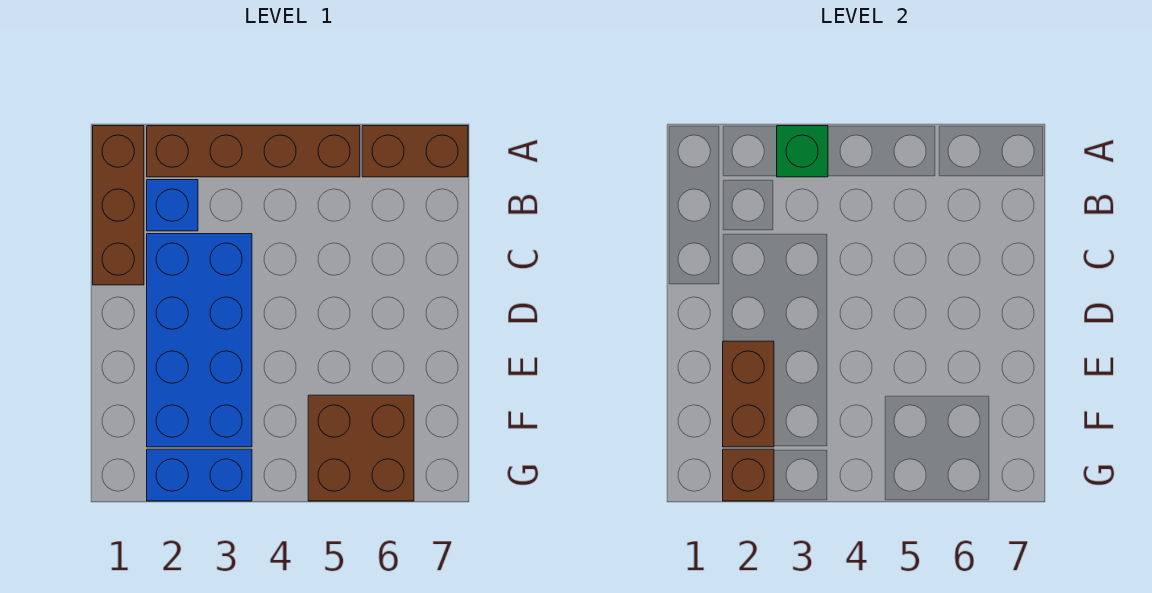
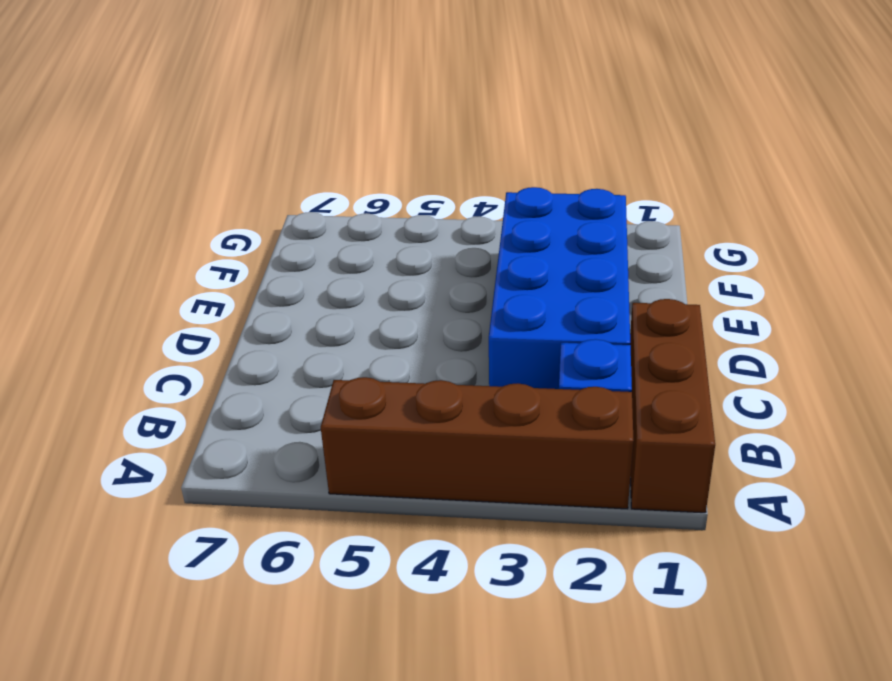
none -> brown brick A6:A7 level 1
none -> brown brick F5:G6 level 1

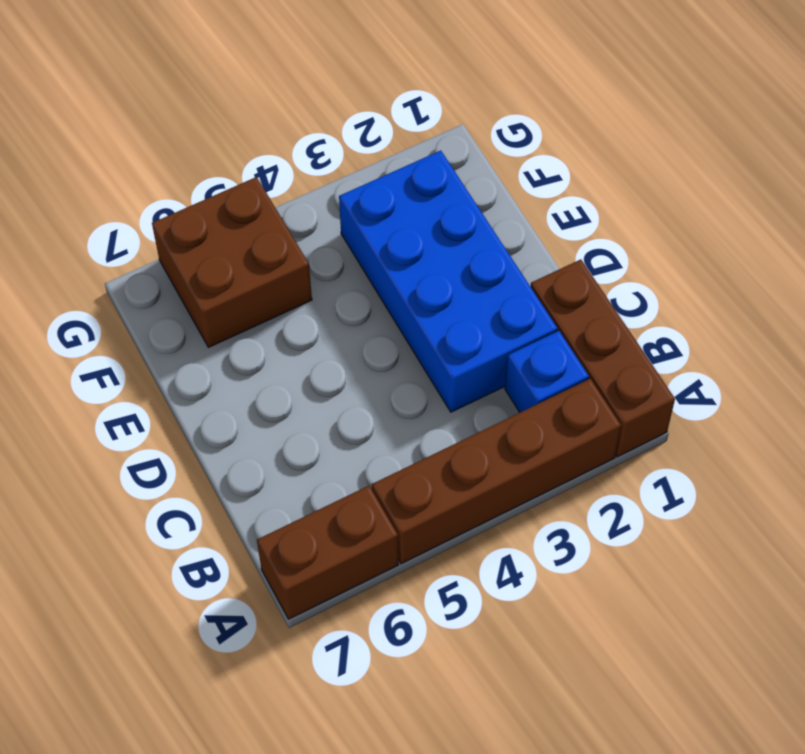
none -> blue brick G2:G3 level 1
none -> green brick A3 level 2

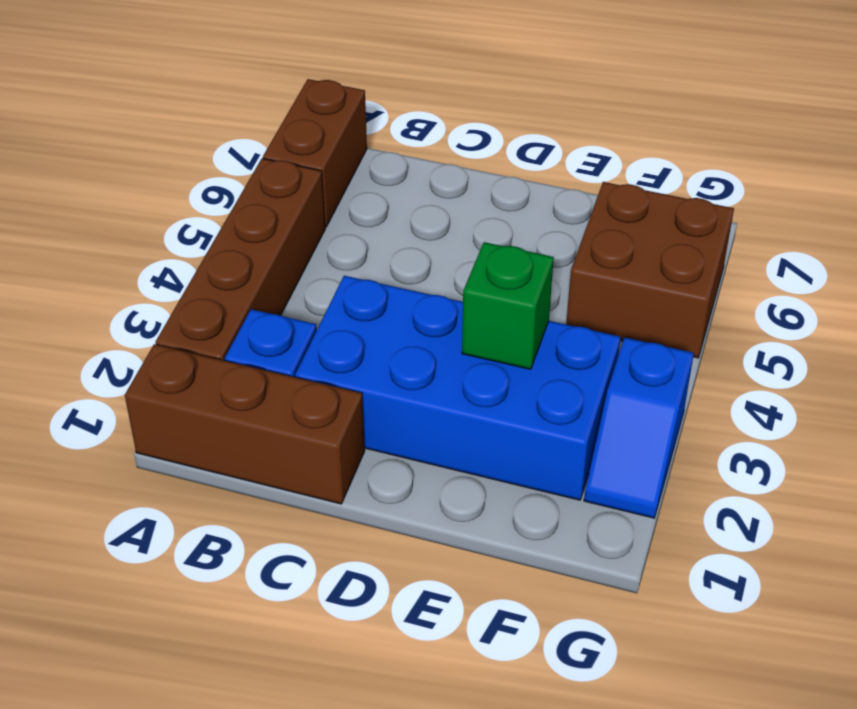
green brick E3 level 2 -> green brick A3 level 2
blue slope G2:G3 level 1 top 3 -> blue brick G2:G3 level 1
none -> brown brick E2:F2 level 2
none -> brown brick G2 level 2

